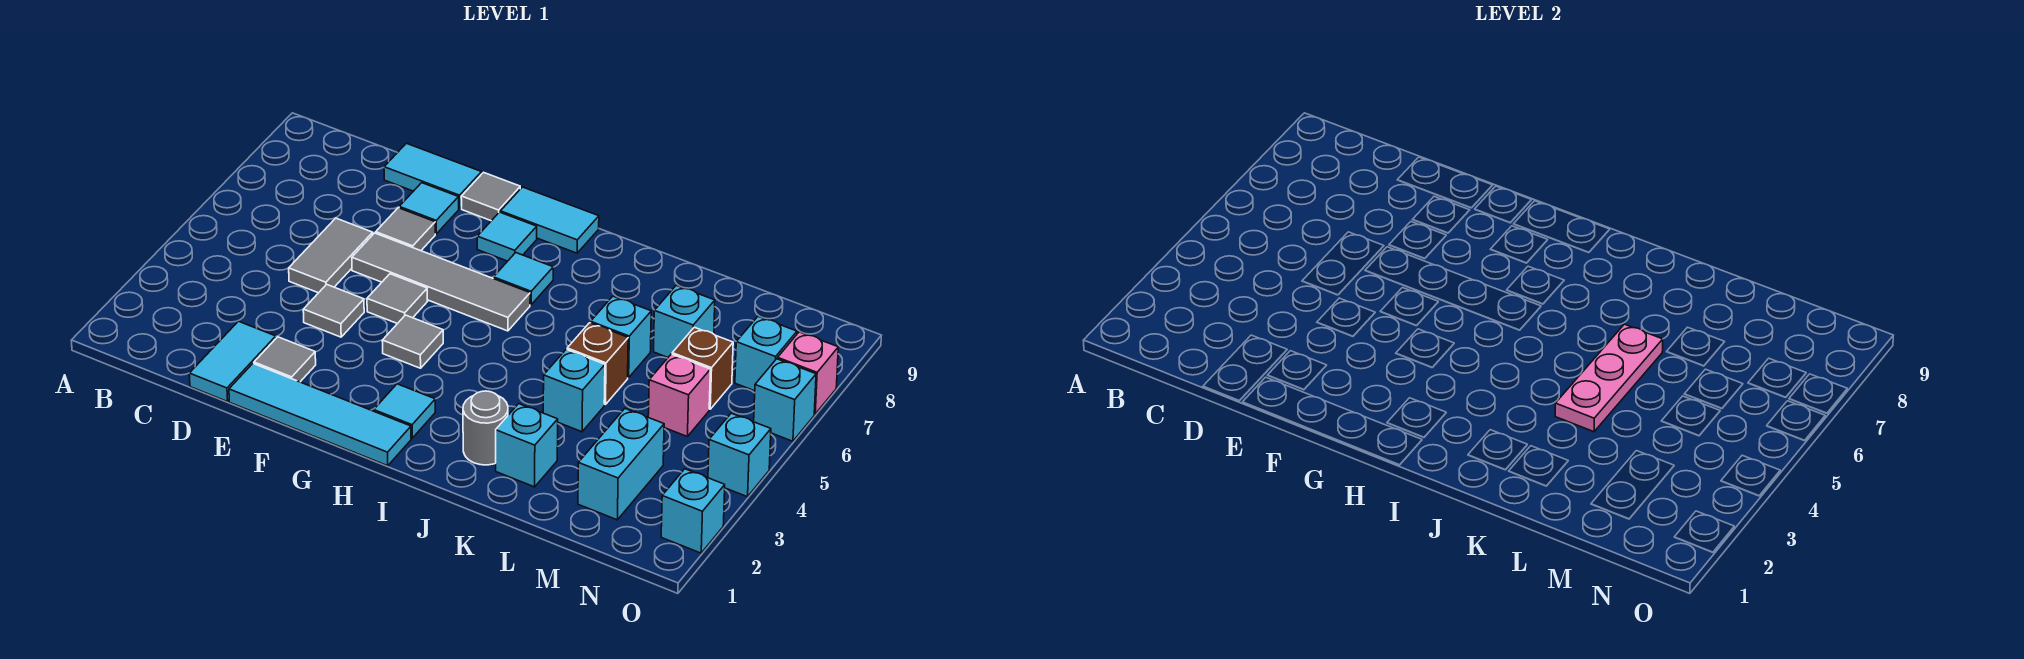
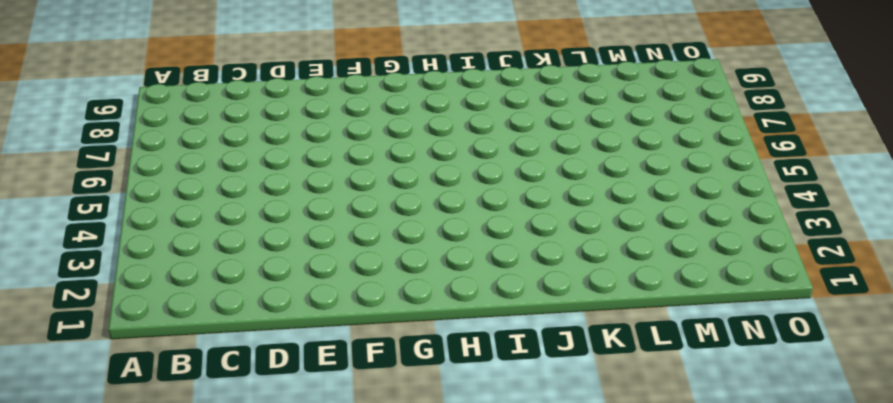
none -> cyan tile D1:D2 level 1
none -> grey tile D5:D6 level 1
none -> cyan tile D9:E9 level 1
none -> cyan tile E1:H1 level 1

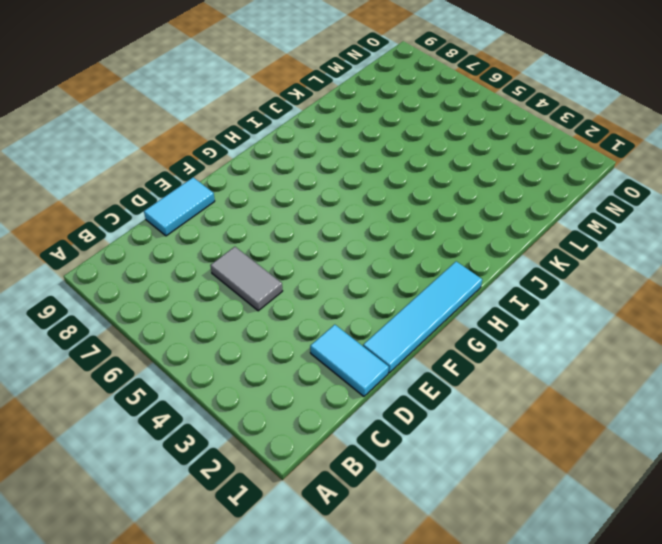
none -> grey tile E2 level 1
none -> grey tile E4 level 1
none -> grey tile E6:H6 level 1
none -> grey tile E7 level 1

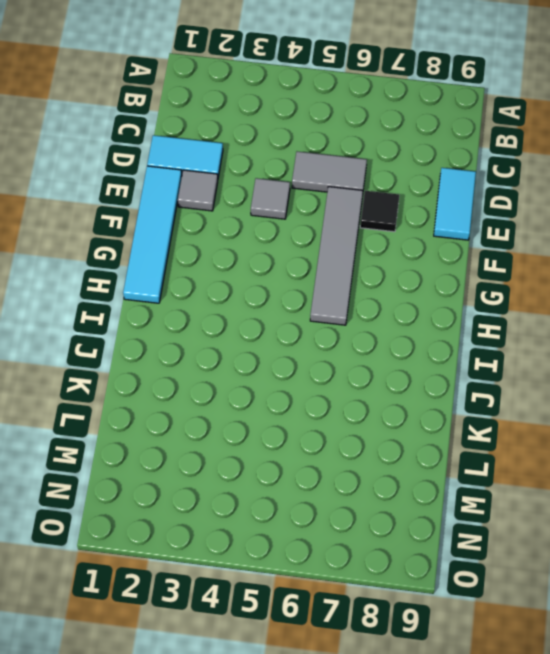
black tile E7 level 1 -> grey tile E7 level 1
none -> cyan tile E8 level 1
none -> grey tile F5 level 1
none -> grey tile F9 level 1
none -> grey tile G4 level 1

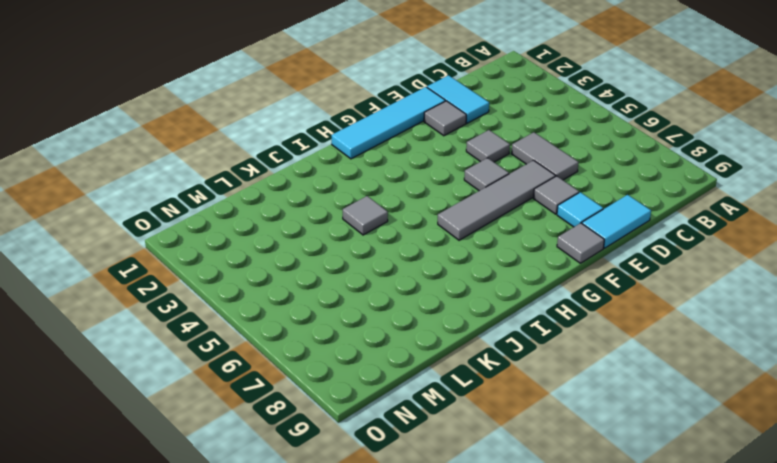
grey tile J4 level 1 -> grey tile G4 level 1
none -> cyan tile G8 level 1
none -> cyan tile G9:H9 level 1
none -> cyan tile H2 level 1
none -> cyan tile H7 level 1

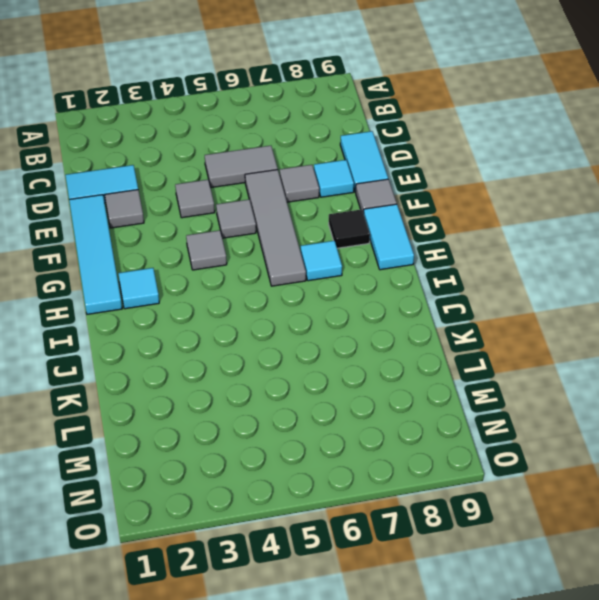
black tile G8 level 1 -> cyan tile G8 level 1
none -> grey round brick J2 level 1
none -> cyan brick K2 level 1
none -> cyan brick K4 level 1
none -> brown brick K5 level 1

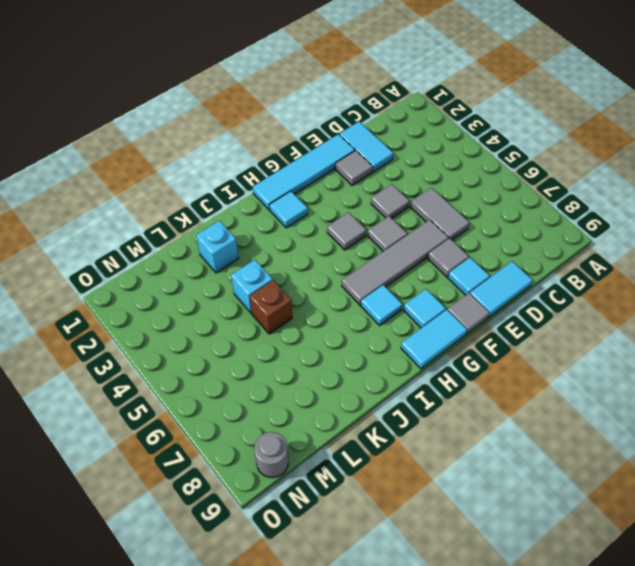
grey round brick N9 level 1 -> grey round brick J2 level 1
none -> cyan brick K6 level 1
none -> cyan brick L7 level 1
none -> cyan brick M2:M3 level 1
none -> pink brick M5 level 1

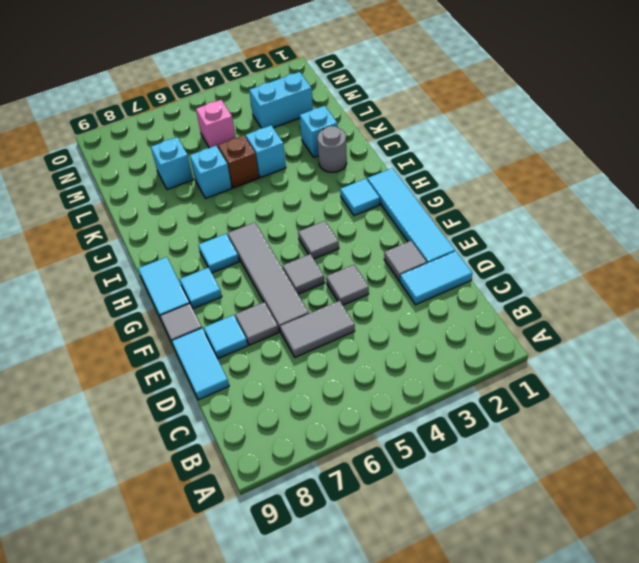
none -> brown brick M6 level 1
none -> cyan brick N7 level 1
none -> cyan brick O2 level 1
none -> cyan brick O4 level 1

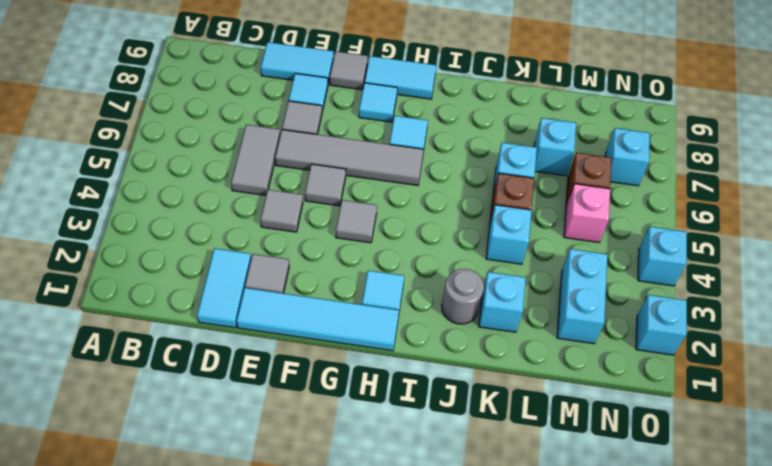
none -> cyan brick O6 level 1
none -> pink brick O7 level 1
none -> pink plate K4:K6 level 2

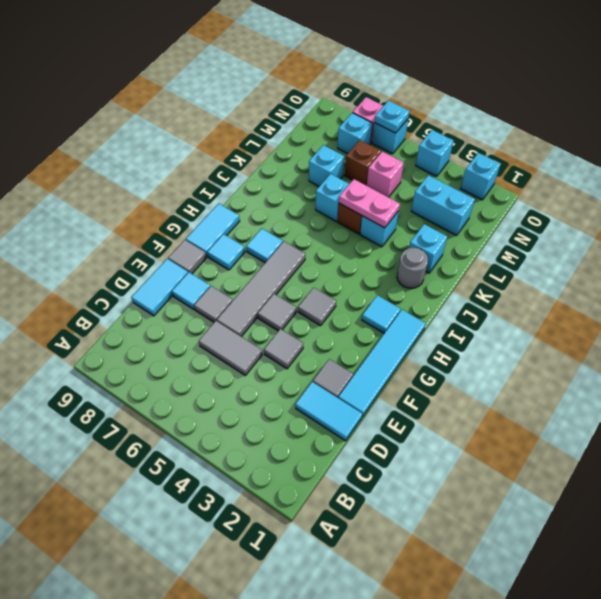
pink plate K4:K5 level 2 -> pink plate K4:K6 level 2
cyan plate O6 level 2 -> none

